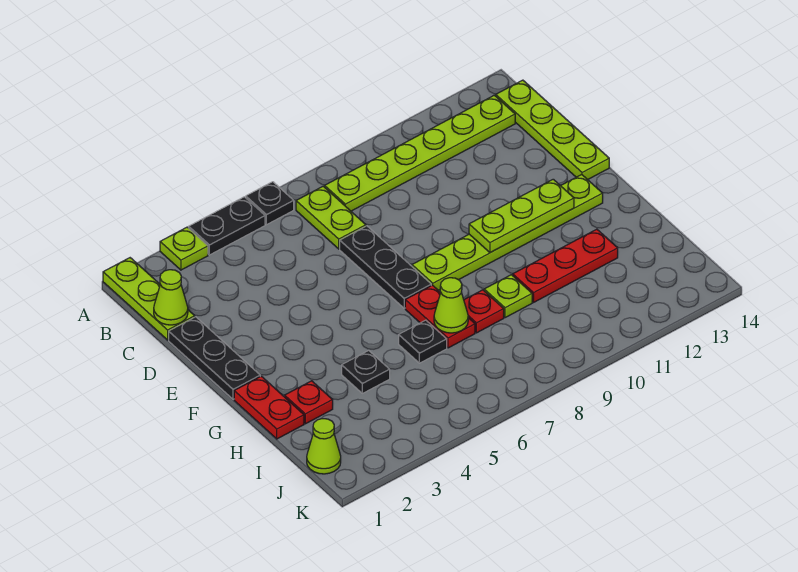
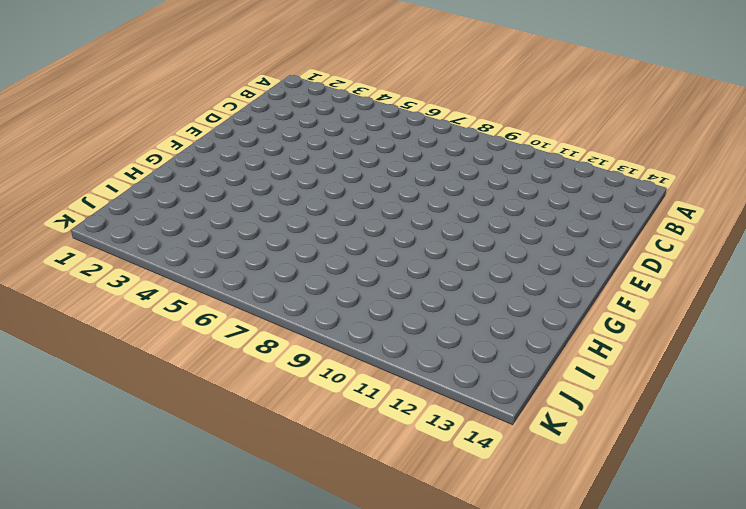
none -> lime plate A1:C1 level 1
none -> lime plate A3 level 1
none -> black plate A4:A5 level 1

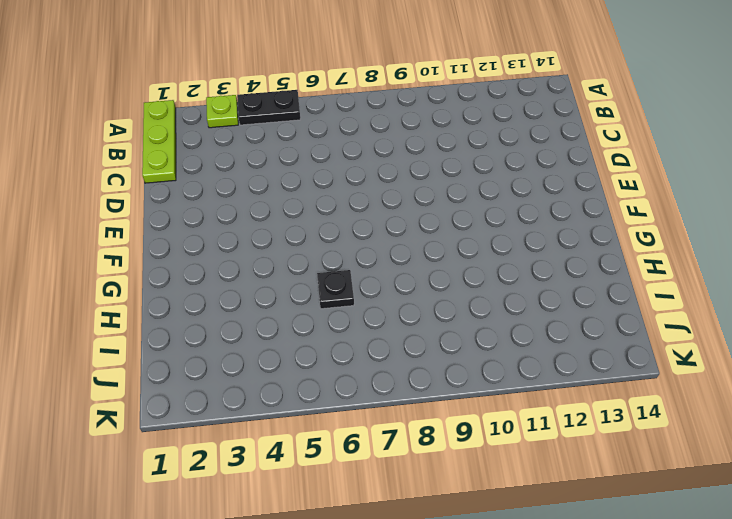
none -> black plate A6 level 1
none -> lime plate B7:C7 level 1
none -> lime plate B8:B13 level 1

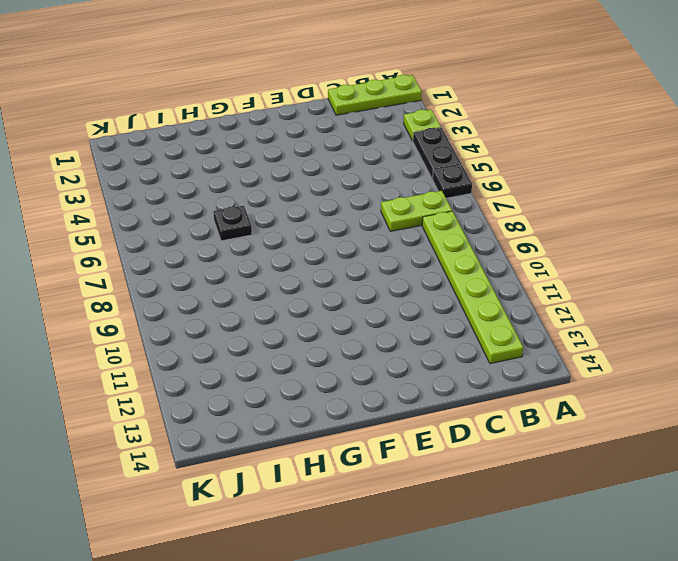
none -> lime plate B14:E14 level 1
none -> black plate D1:F1 level 1
none -> black plate D7:F7 level 1

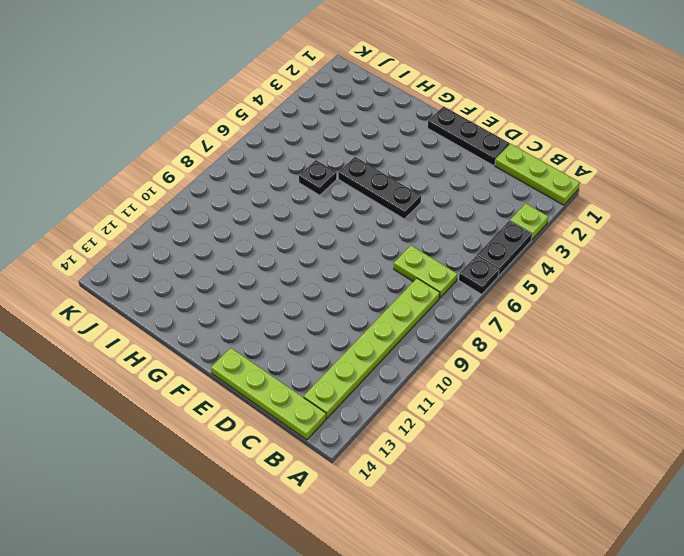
black plate E5:G5 level 1 -> black plate D7:F7 level 1
none -> lime plate F8:F13 level 1
none -> red plate G1:H1 level 1
none -> red plate G7:H7 level 1

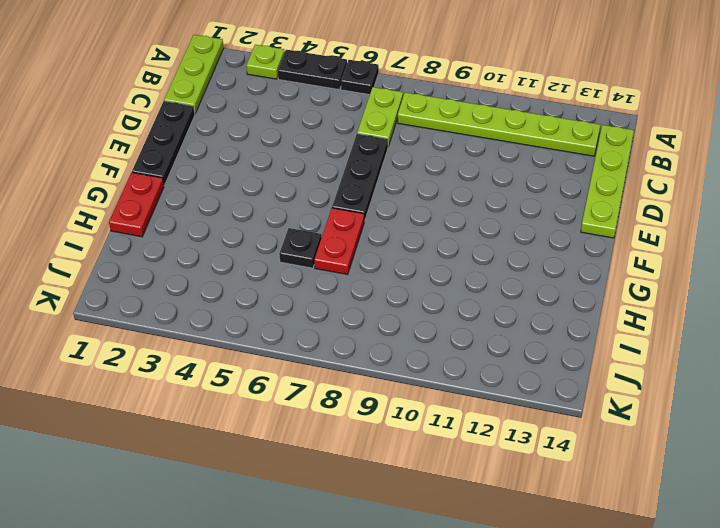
none -> lime plate F8:F13 level 1
none -> red plate H2 level 1
none -> black plate H4 level 1

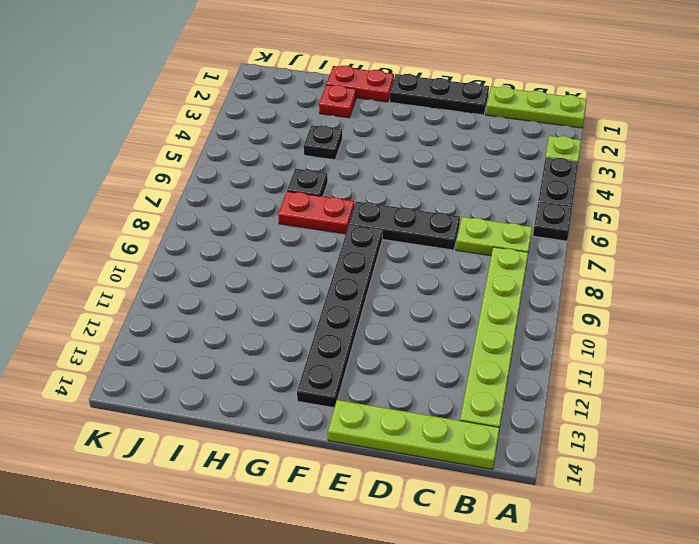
black plate F8:F13 level 1 -> lime plate F8:F13 level 1
none -> red plate H8 level 1
none -> lime plate H9 level 1
none -> red plate H10:H12 level 1

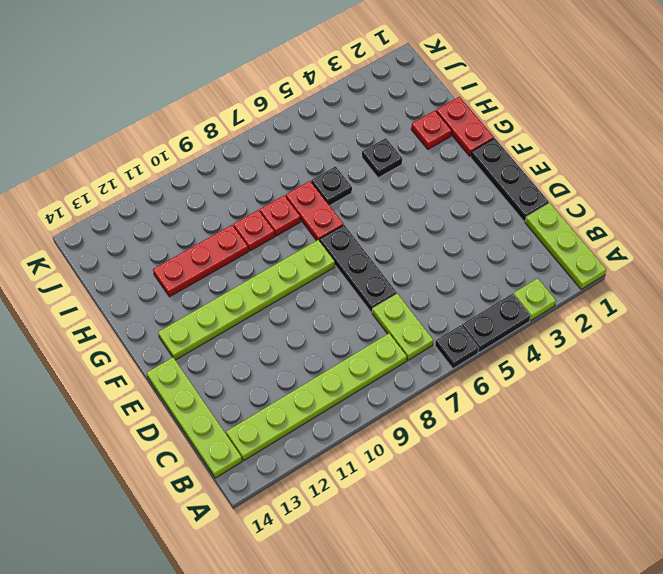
red plate H9 level 1 -> lime plate H9 level 1
none -> lime cone J1 level 1
none -> lime cone C1 level 2
none -> lime plate F10:F12 level 2

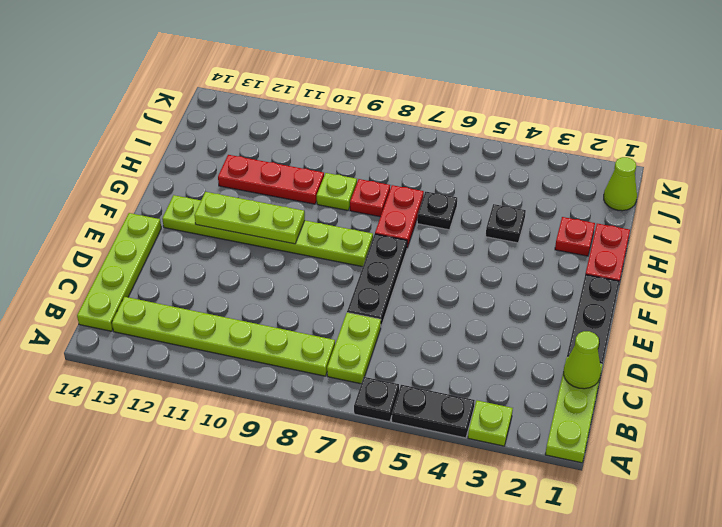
none -> lime cone H7 level 2

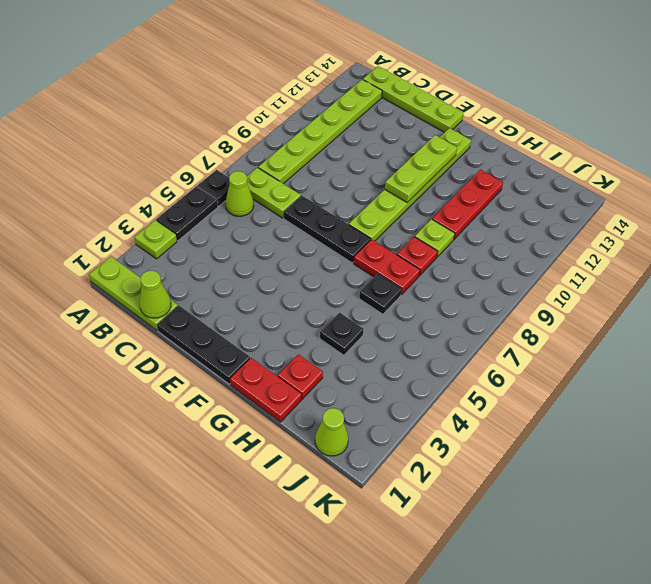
lime cone B6 level 1 -> lime cone H7 level 2

